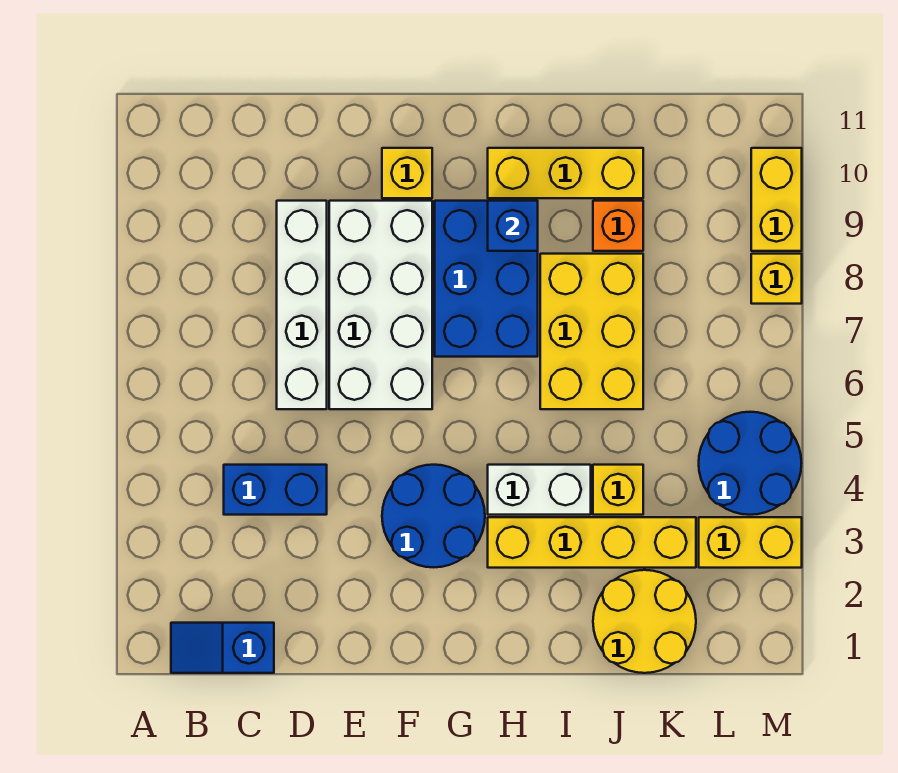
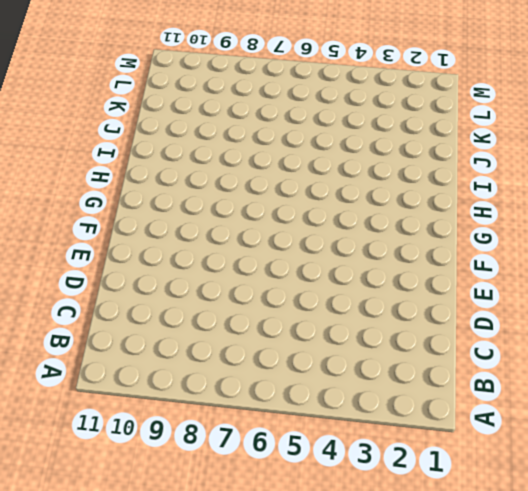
none -> blue slope B1:C1 level 1 top C
none -> blue brick C4:D4 level 1
none -> white brick D6:D9 level 1

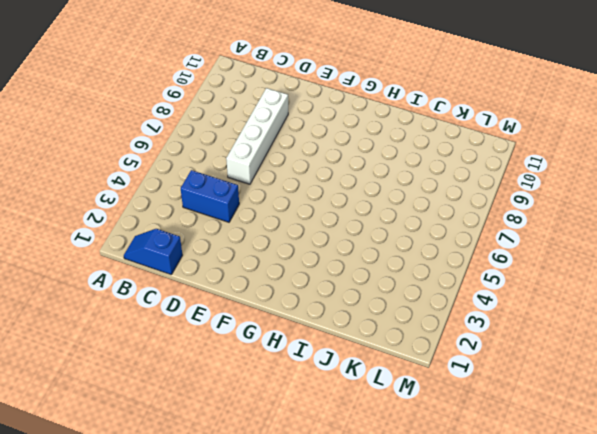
none -> white brick E6:F9 level 1
none -> blue round brick F3:G4 level 1
none -> yellow brick F10 level 1

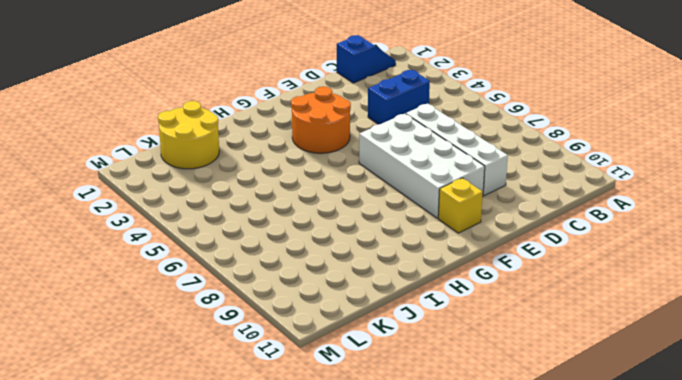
orange round brick F3:G4 level 1 -> blue round brick F3:G4 level 1
none -> blue brick G7:H9 level 1
none -> yellow brick H3:K3 level 1
none -> white brick H4:I4 level 1

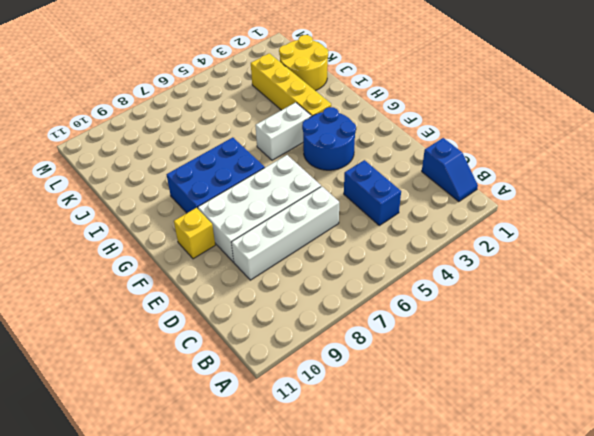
white brick H4:H5 level 1 -> white brick H4:I4 level 1
none -> yellow brick H10:J10 level 1
none -> yellow brick I6:J8 level 1
none -> yellow brick J4 level 1

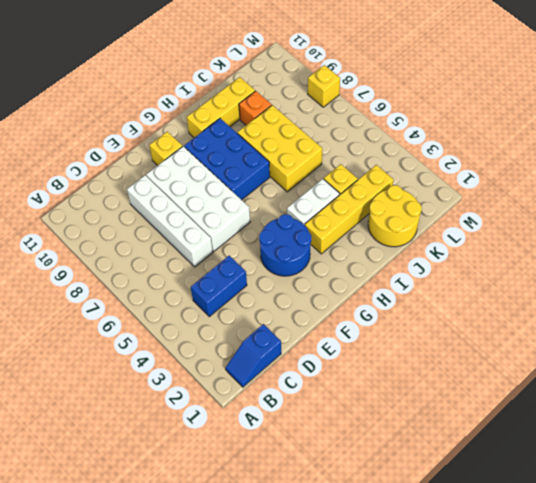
none -> yellow brick L3:M3 level 1
none -> blue round brick L4:M5 level 1
none -> yellow brick M9:M10 level 1

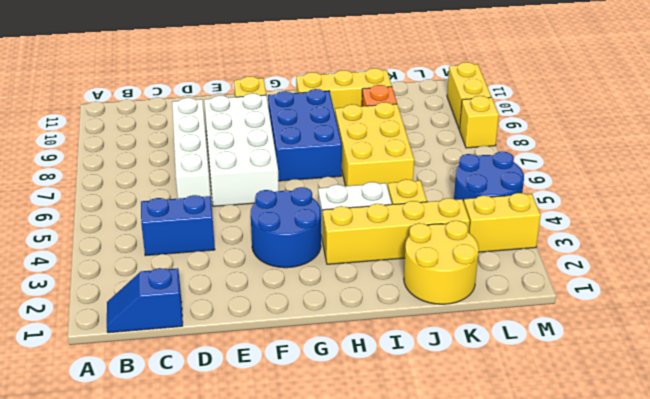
none -> blue brick H9 level 2

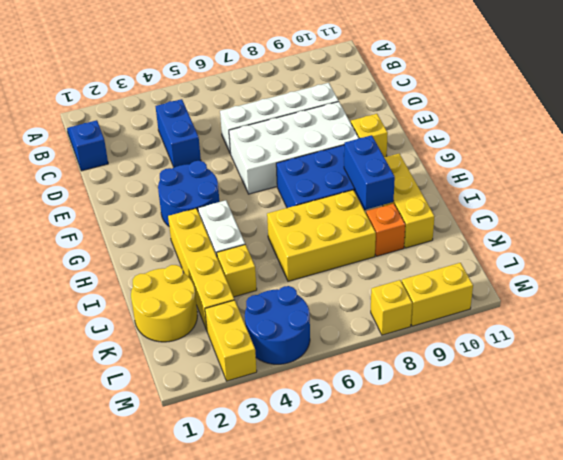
blue brick H9:I9 level 2 -> blue brick H9 level 2

